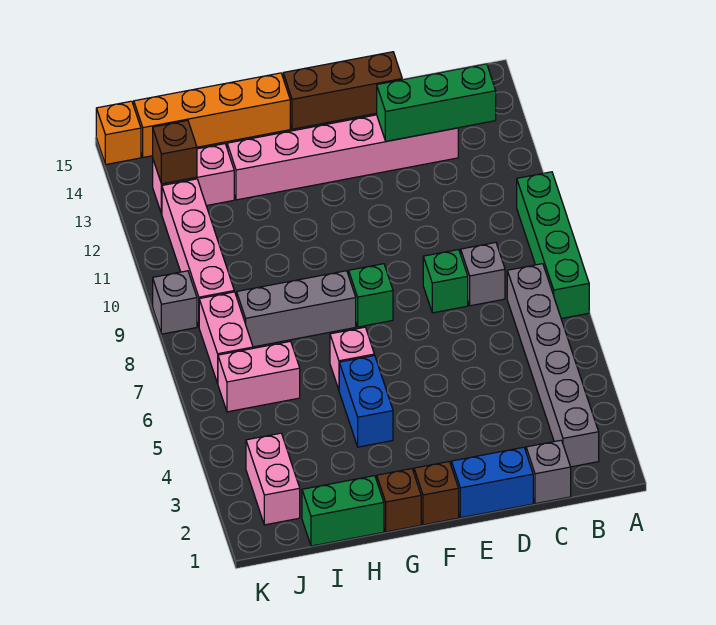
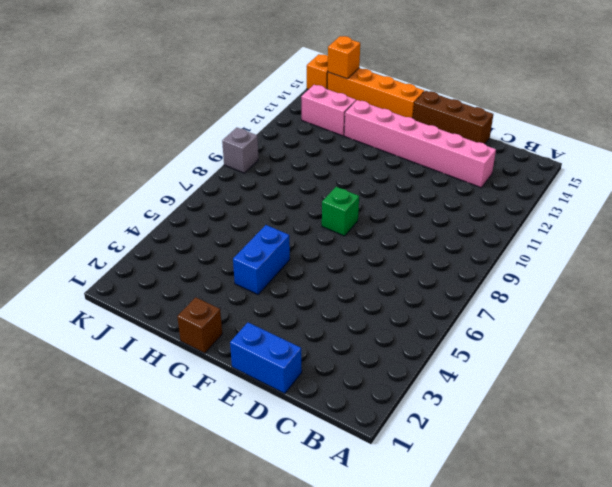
orange brick J15 level 2 -> none
none -> green brick A7:A10 level 1
none -> grey brick B2:B7 level 1
none -> grey brick C1 level 1

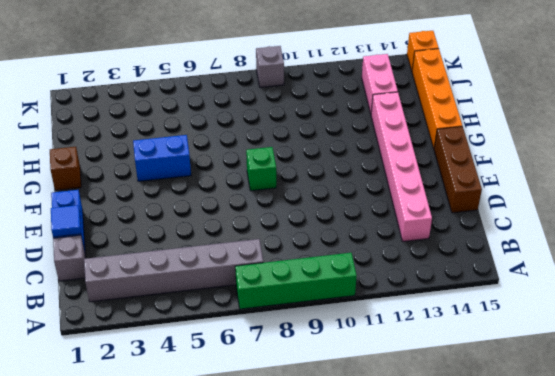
blue tile D1 level 2 -> none
none -> grey brick C8 level 1
none -> green brick D8 level 1
none -> brown brick F1 level 1

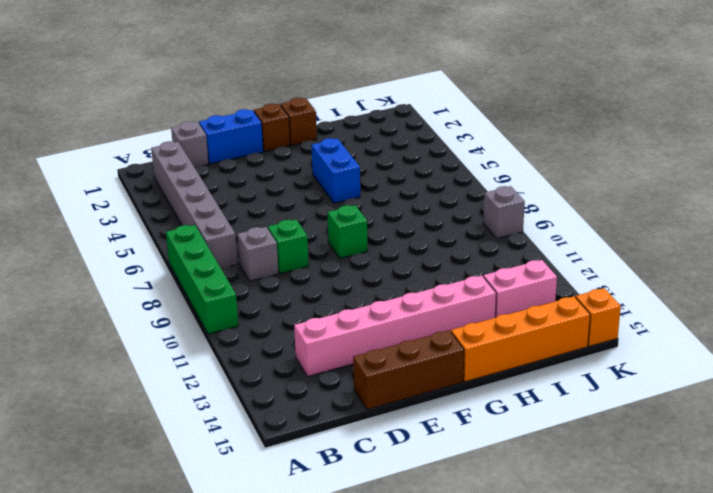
none -> pink brick G6 level 1
none -> grey brick G8:I8 level 1
none -> green brick H1:I1 level 1

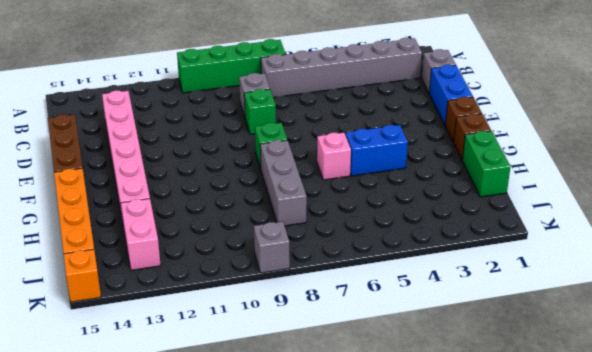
none -> pink brick I6:J6 level 1
none -> pink brick J2:J3 level 1
none -> pink brick J7:J8 level 1

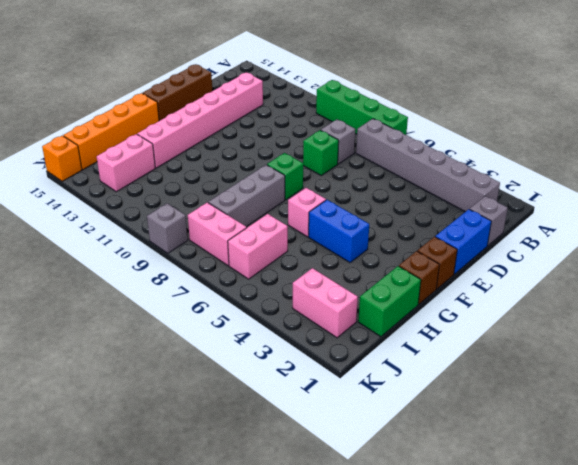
none -> pink brick J9:J12 level 1
none -> green brick B13:D13 level 2
none -> brown brick J13 level 2

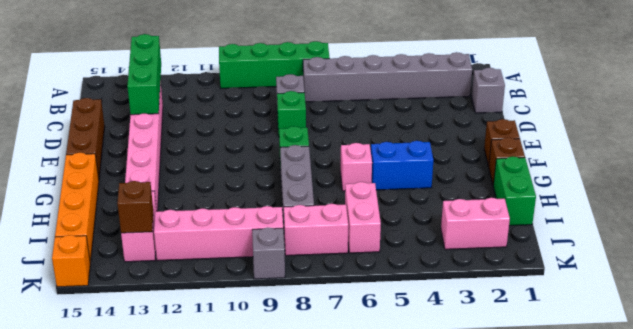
none -> blue brick D1:E1 level 1

